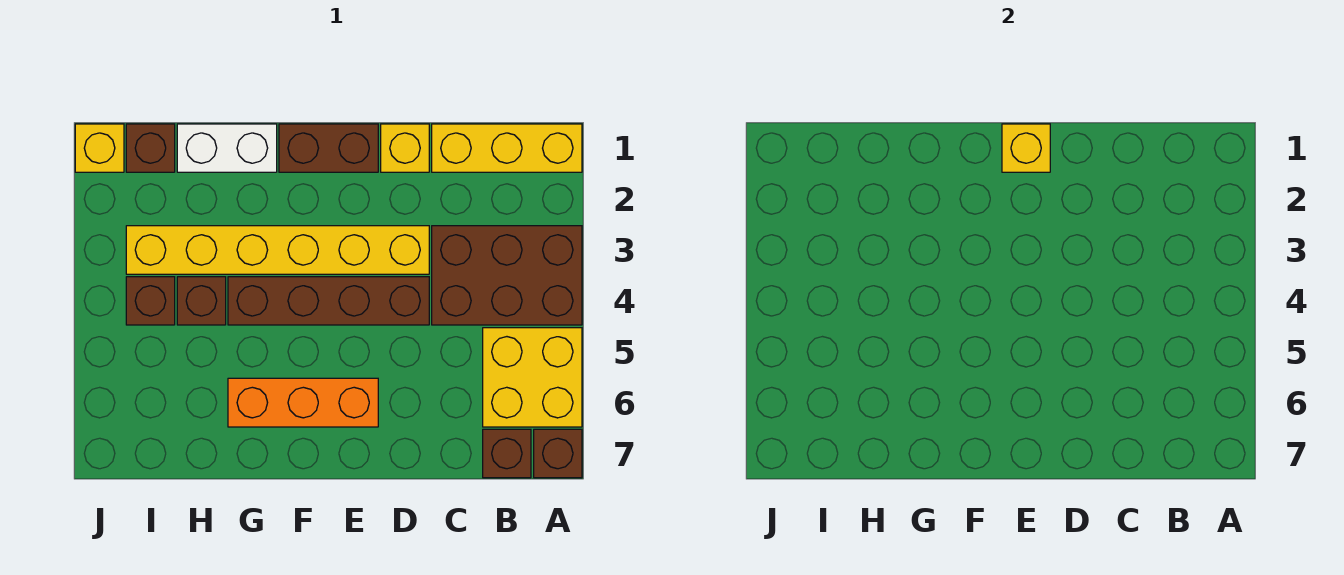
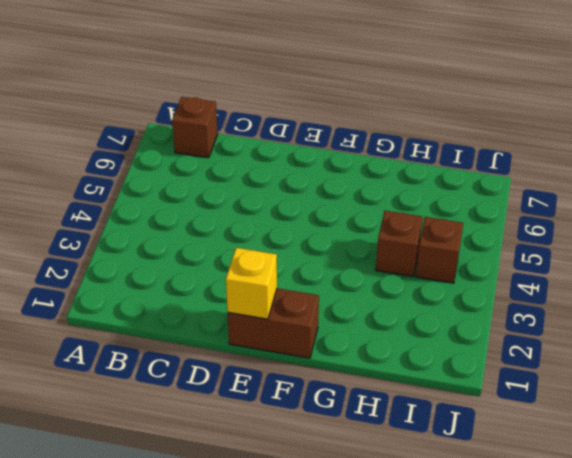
none -> yellow brick A1:C1 level 1
none -> brown brick A3:C4 level 1
none -> yellow brick A5:B6 level 1

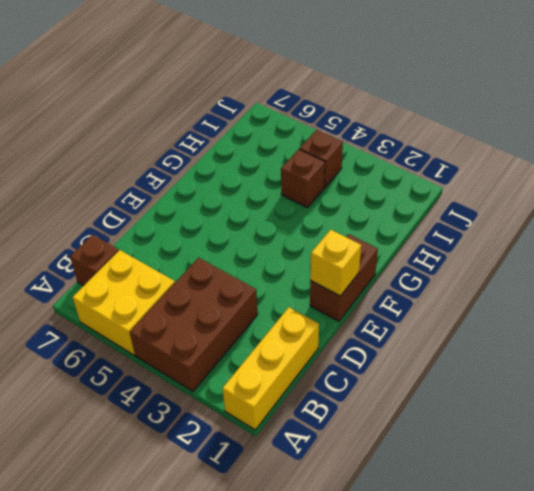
none -> brown brick A7 level 1
none -> yellow brick D1 level 1
none -> yellow brick D3:I3 level 1

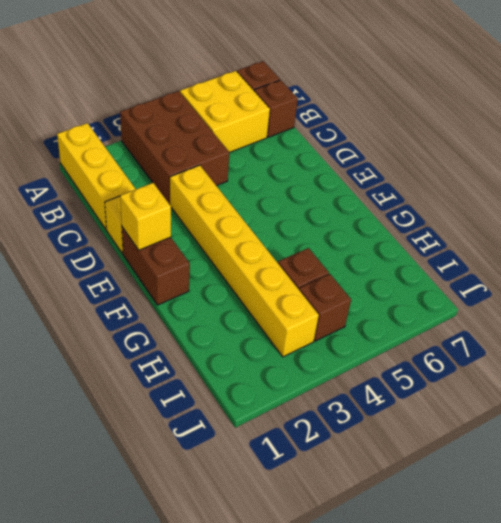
none -> brown brick D4:G4 level 1
none -> orange brick E6:G6 level 1
none -> white brick G1:H1 level 1

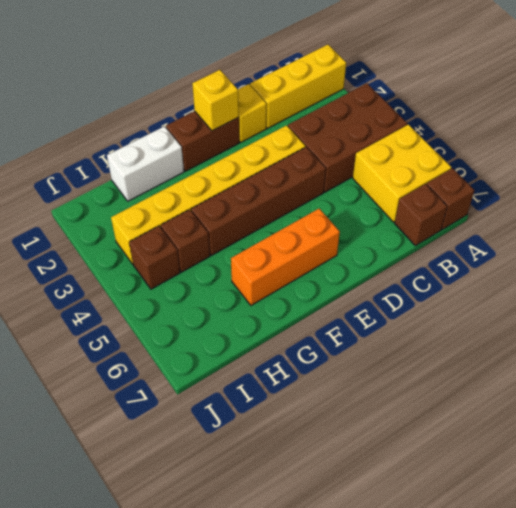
none -> brown brick I1 level 1
none -> yellow brick J1 level 1

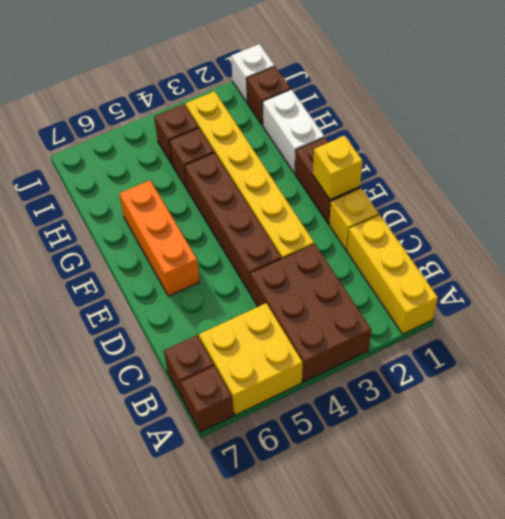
white brick J1 level 1 -> yellow brick J1 level 1

